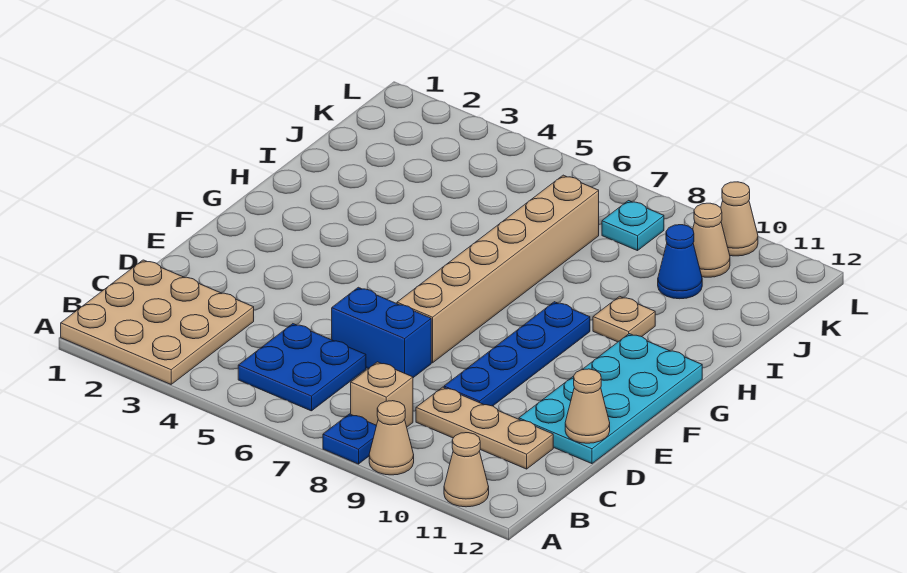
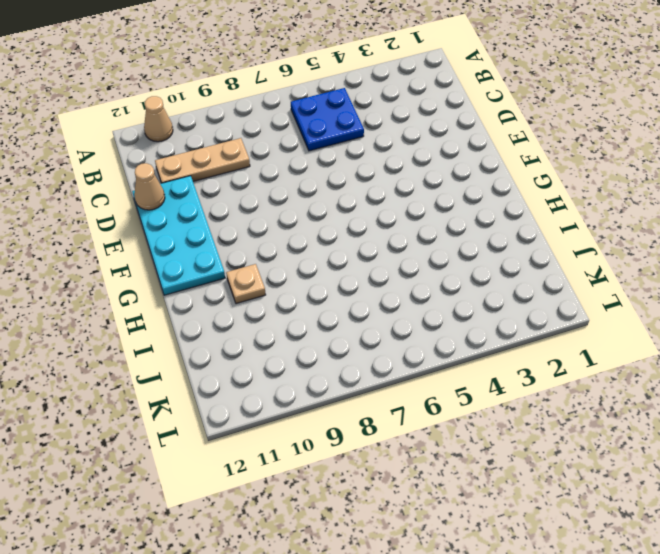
none -> tan plate A1:C3 level 1
none -> blue plate A8 level 1
none -> tan cone A9 level 1

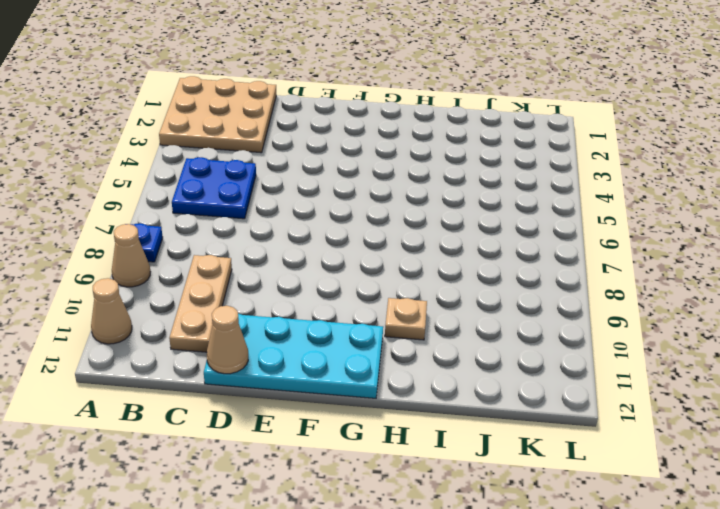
none -> tan brick B8 level 1
none -> blue brick D6:D7 level 1
none -> blue plate D9:G9 level 1

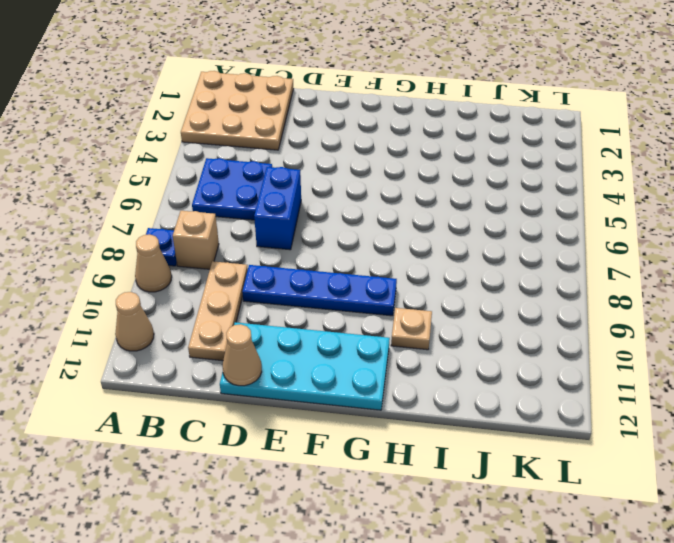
none -> tan brick E7:J7 level 1
none -> blue cone J10 level 1
none -> cyan plate K8 level 1

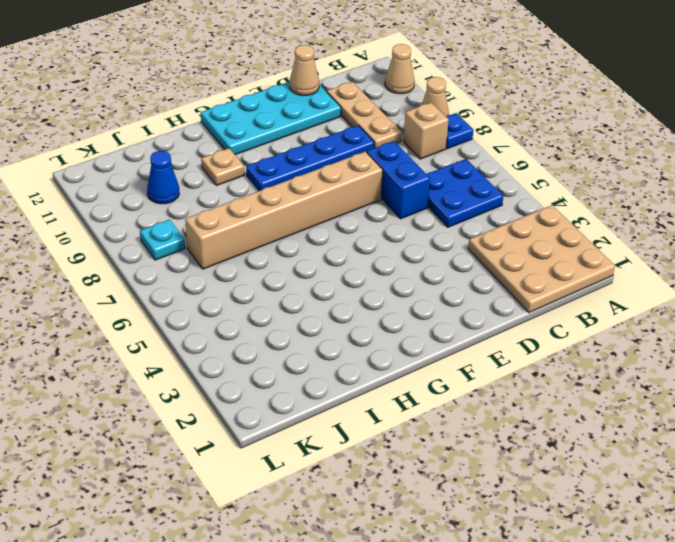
none -> tan cone K10 level 1
none -> tan cone L10 level 1

